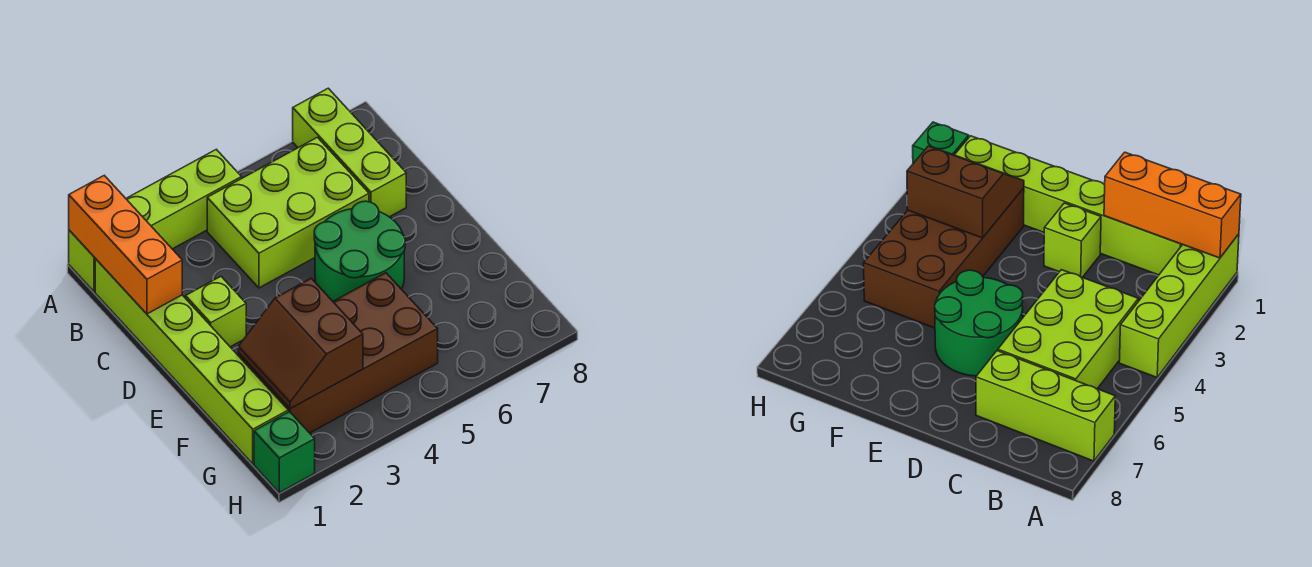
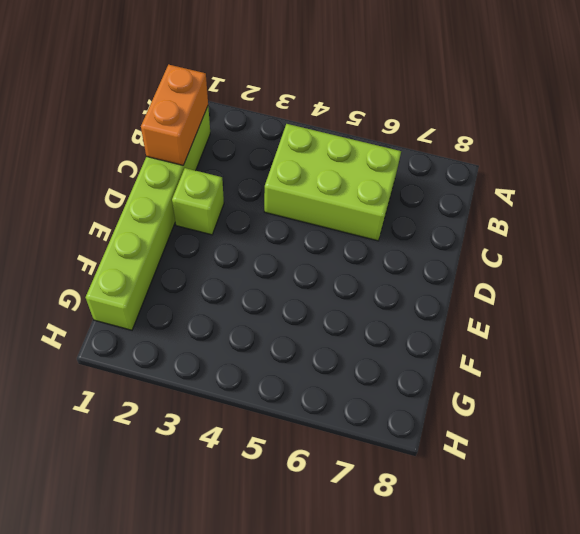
orange brick B1:C1 level 2 -> orange brick A1:C1 level 2
none -> lime brick A1:A4 level 1
none -> lime brick A7:C7 level 1

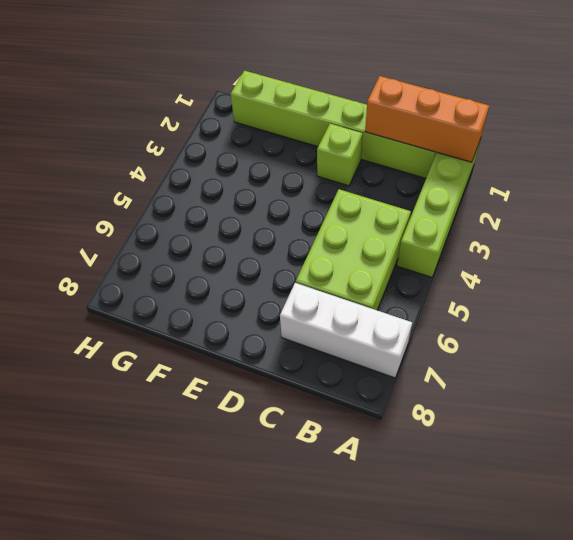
white brick A7:C7 level 1 -> lime brick A7:C7 level 1
none -> green round brick D5:E6 level 1
none -> brown brick F2:G5 level 1

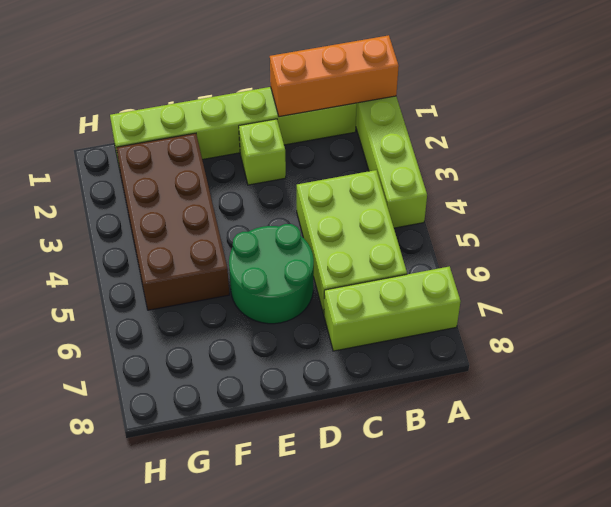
none -> green brick H1 level 1
none -> brown slope F2:G3 level 2 top 3

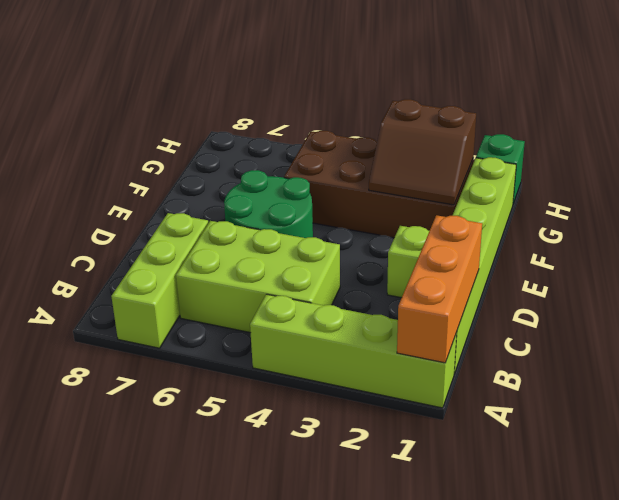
brown slope F2:G3 level 2 top G -> brown slope F2:G3 level 2 top 3

